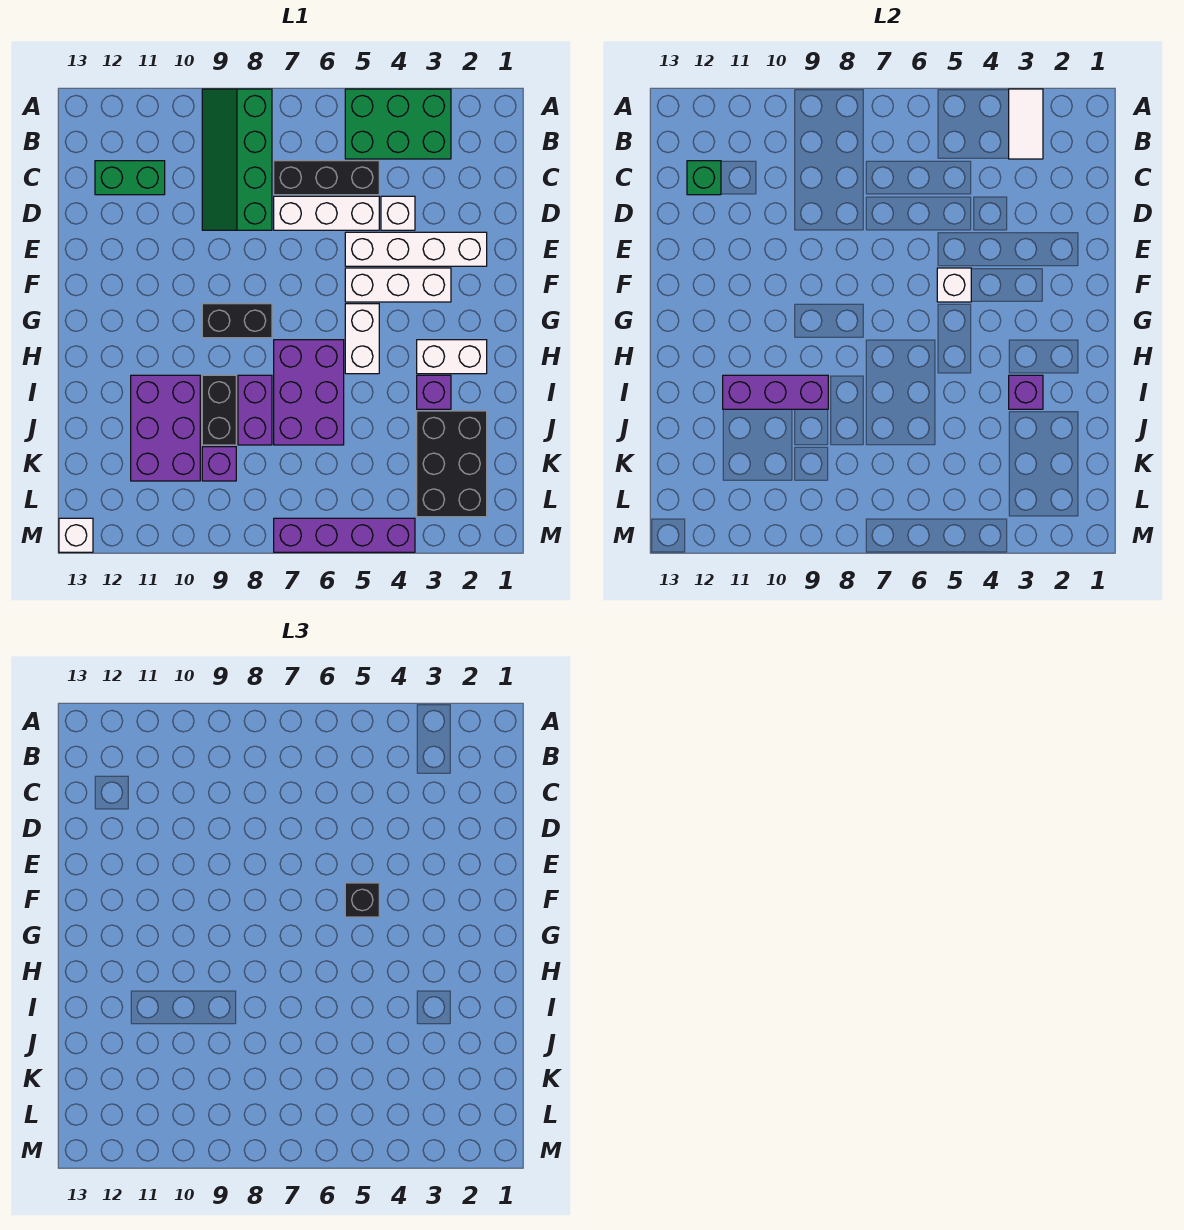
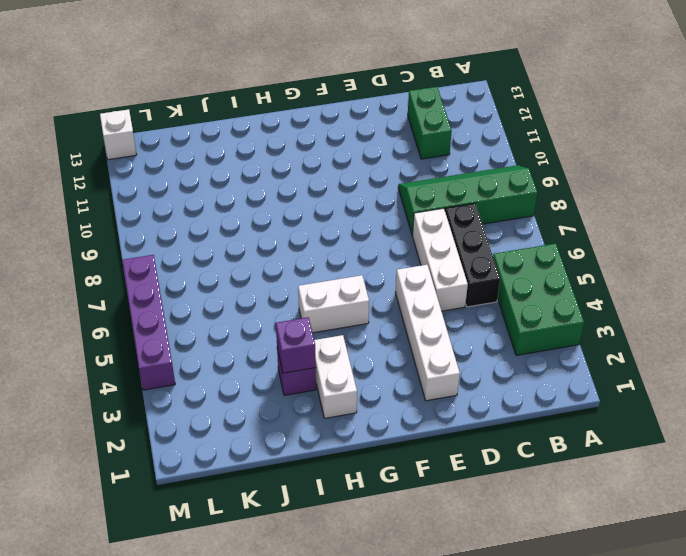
none -> white brick D4 level 1
none -> white brick F3:F5 level 1
none -> black brick G8:G9 level 1

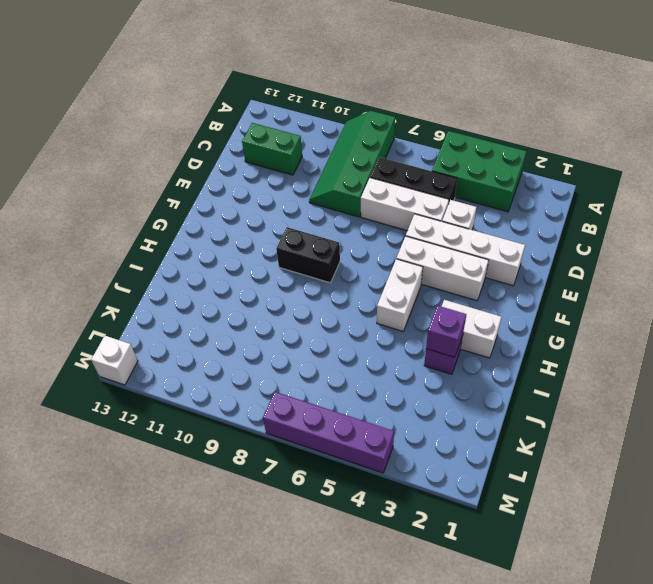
none -> purple brick H6:J7 level 1
none -> purple brick I8:J8 level 1
none -> black brick I9:J9 level 1

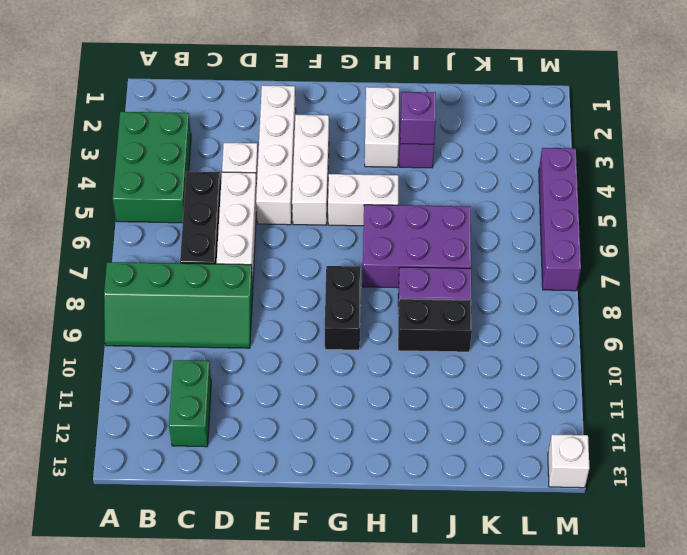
none -> purple brick I10:K11 level 1
none -> black brick J2:L3 level 1
none -> purple brick K9 level 1

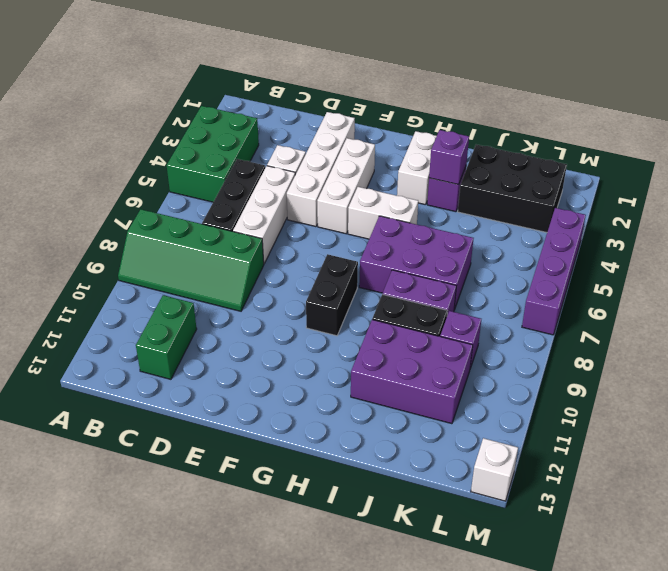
none -> white tile A3:B3 level 2
none -> green brick C12 level 2
none -> white brick F5 level 2

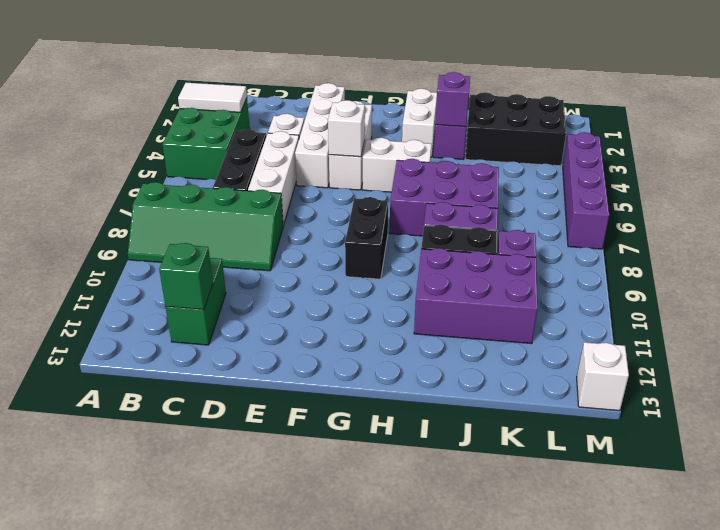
none -> purple brick I9:I11 level 2
none -> black brick F5 level 3

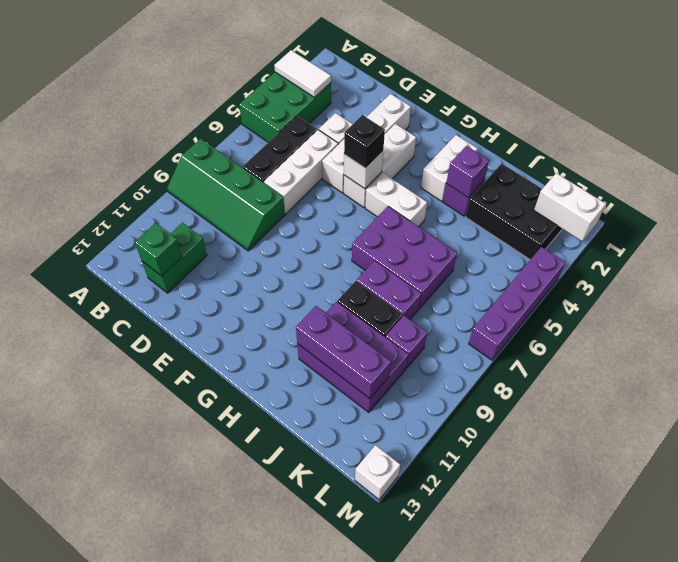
purple brick I11:K11 level 2 -> purple brick I9:I11 level 2
white brick L2:M2 level 2 -> none
none -> black brick G8:G9 level 1

